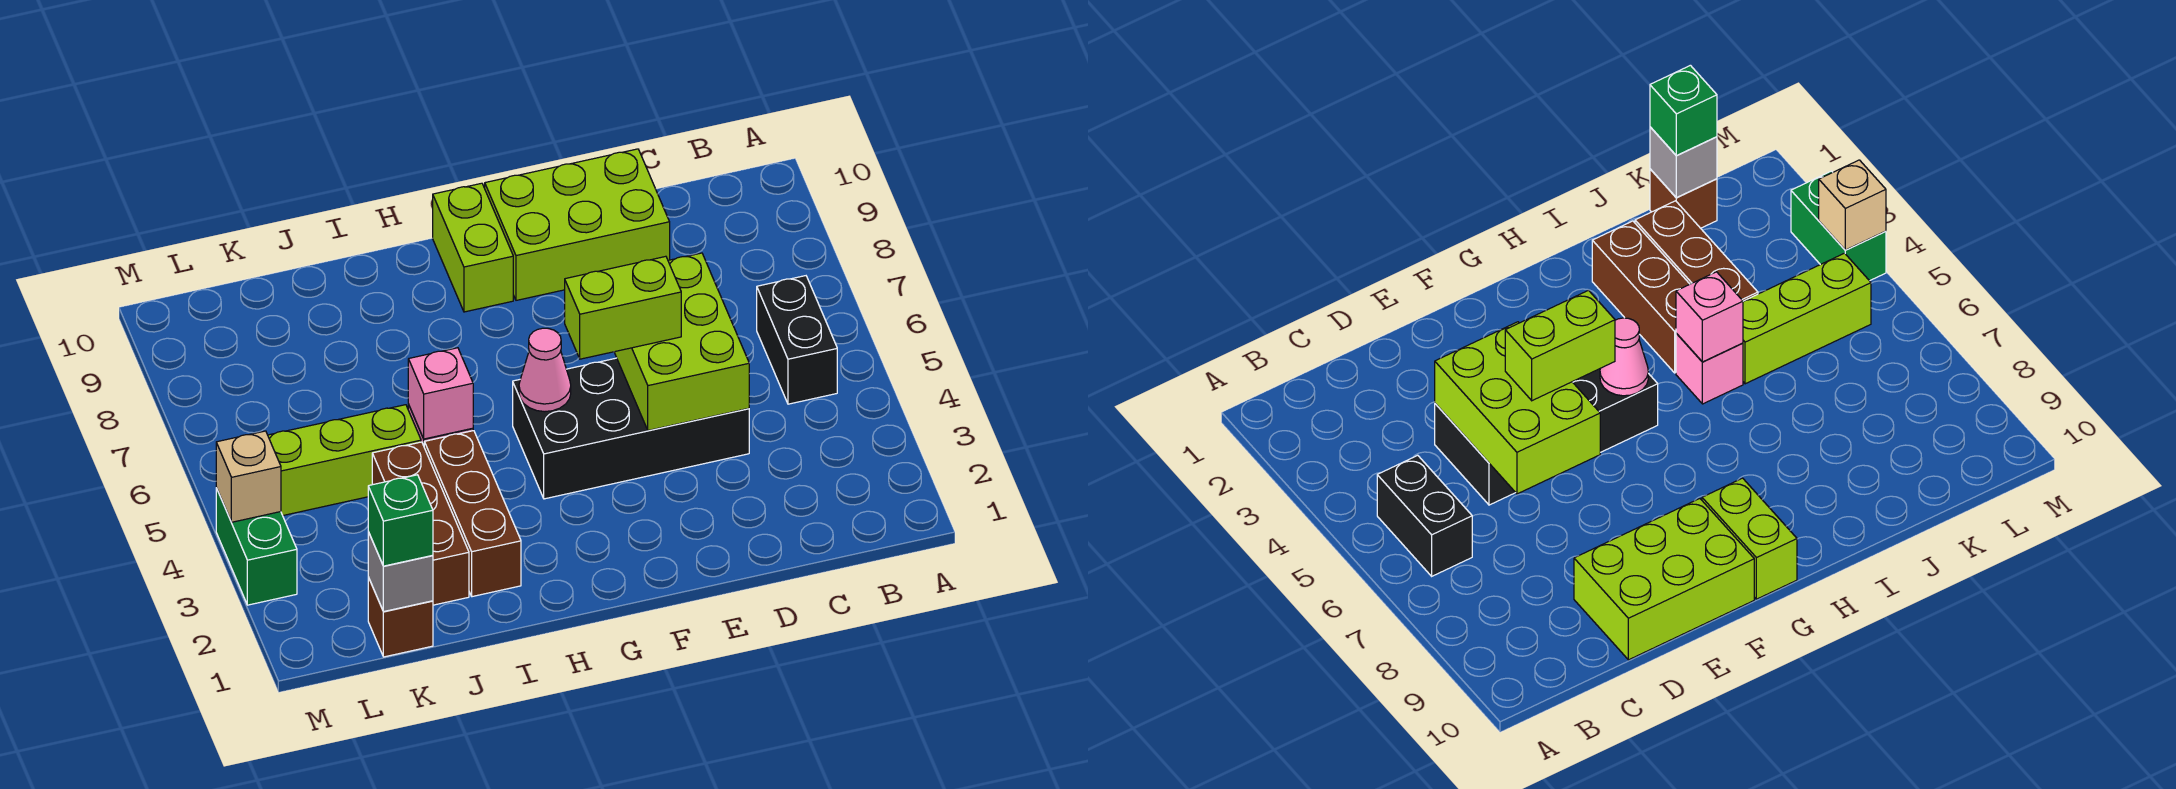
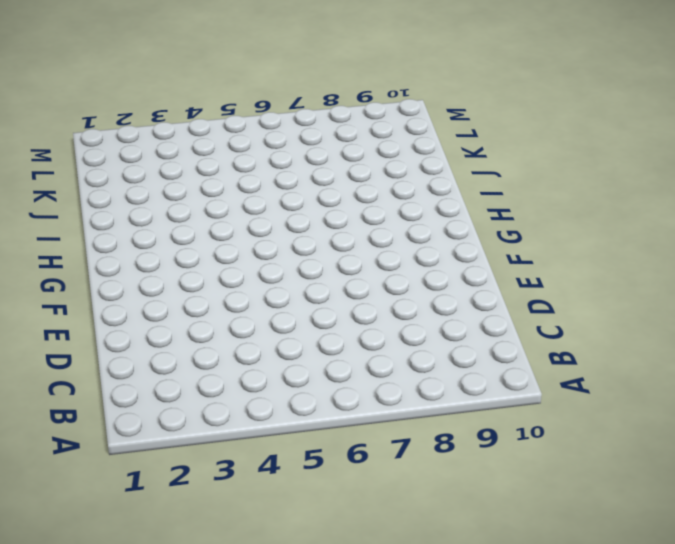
none -> black brick B5:B6 level 1
none -> black brick D4:G5 level 1
none -> lime brick D9:F10 level 1

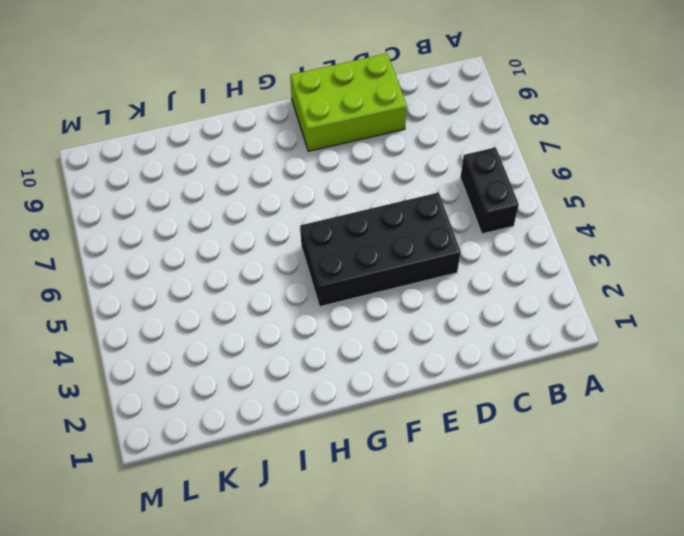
none -> lime brick G9:G10 level 1
none -> brown brick I2:I4 level 1
none -> pink brick I5 level 1

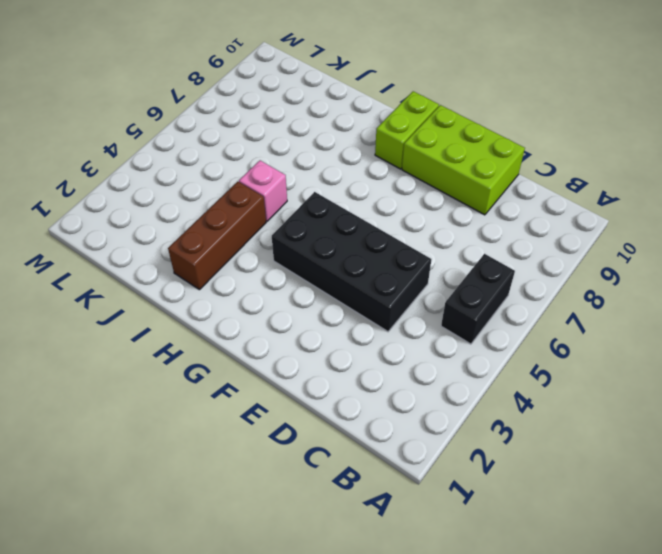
none -> brown brick J2:J4 level 1
none -> lime brick J5:L5 level 1
none -> brown brick K1 level 1

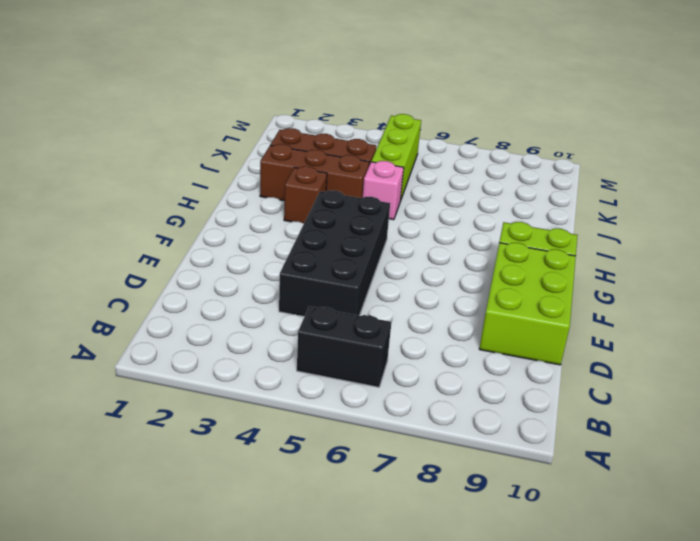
brown brick H3 level 1 -> brown brick K1 level 1
none -> green brick M3:M4 level 1
none -> lime brick D4:E6 level 2
none -> pink cone G5 level 2

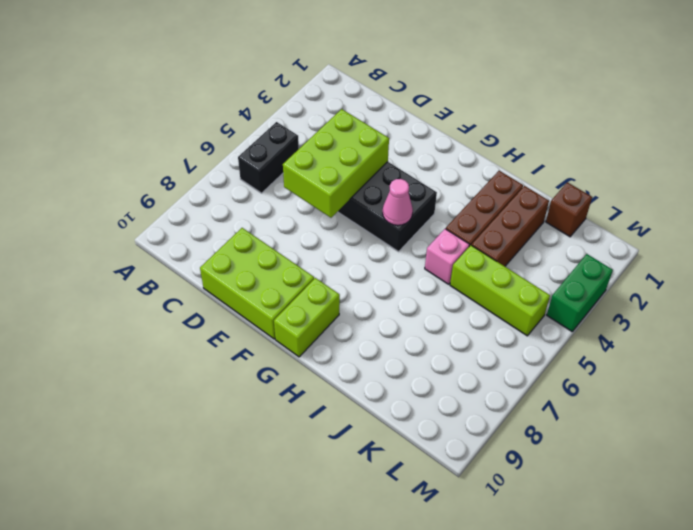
none -> pink brick I5 level 2
none -> grey brick K1 level 2
none -> tan brick M4 level 2

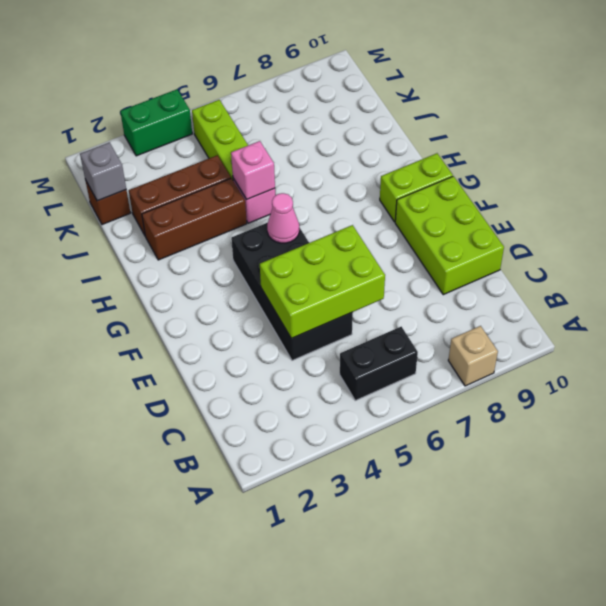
tan brick A8 level 1 -> tan brick M4 level 2
none -> lime brick E5:F5 level 3
none -> green brick K1 level 3

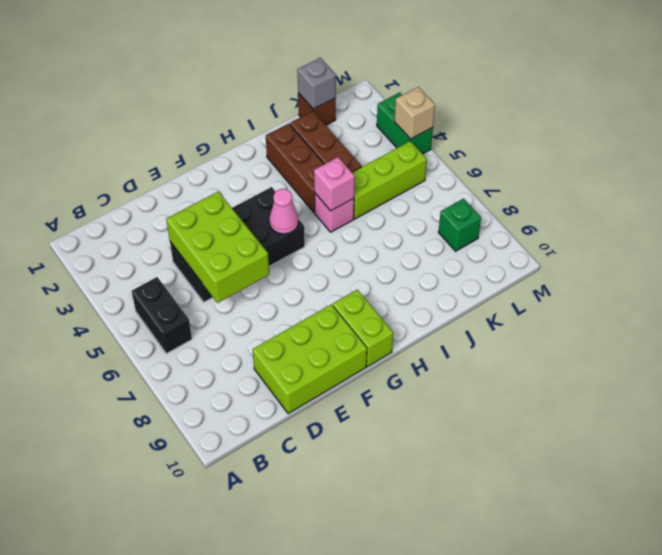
green brick L8 level 1 -> green brick K1 level 3
none -> lime brick E5:F5 level 3

